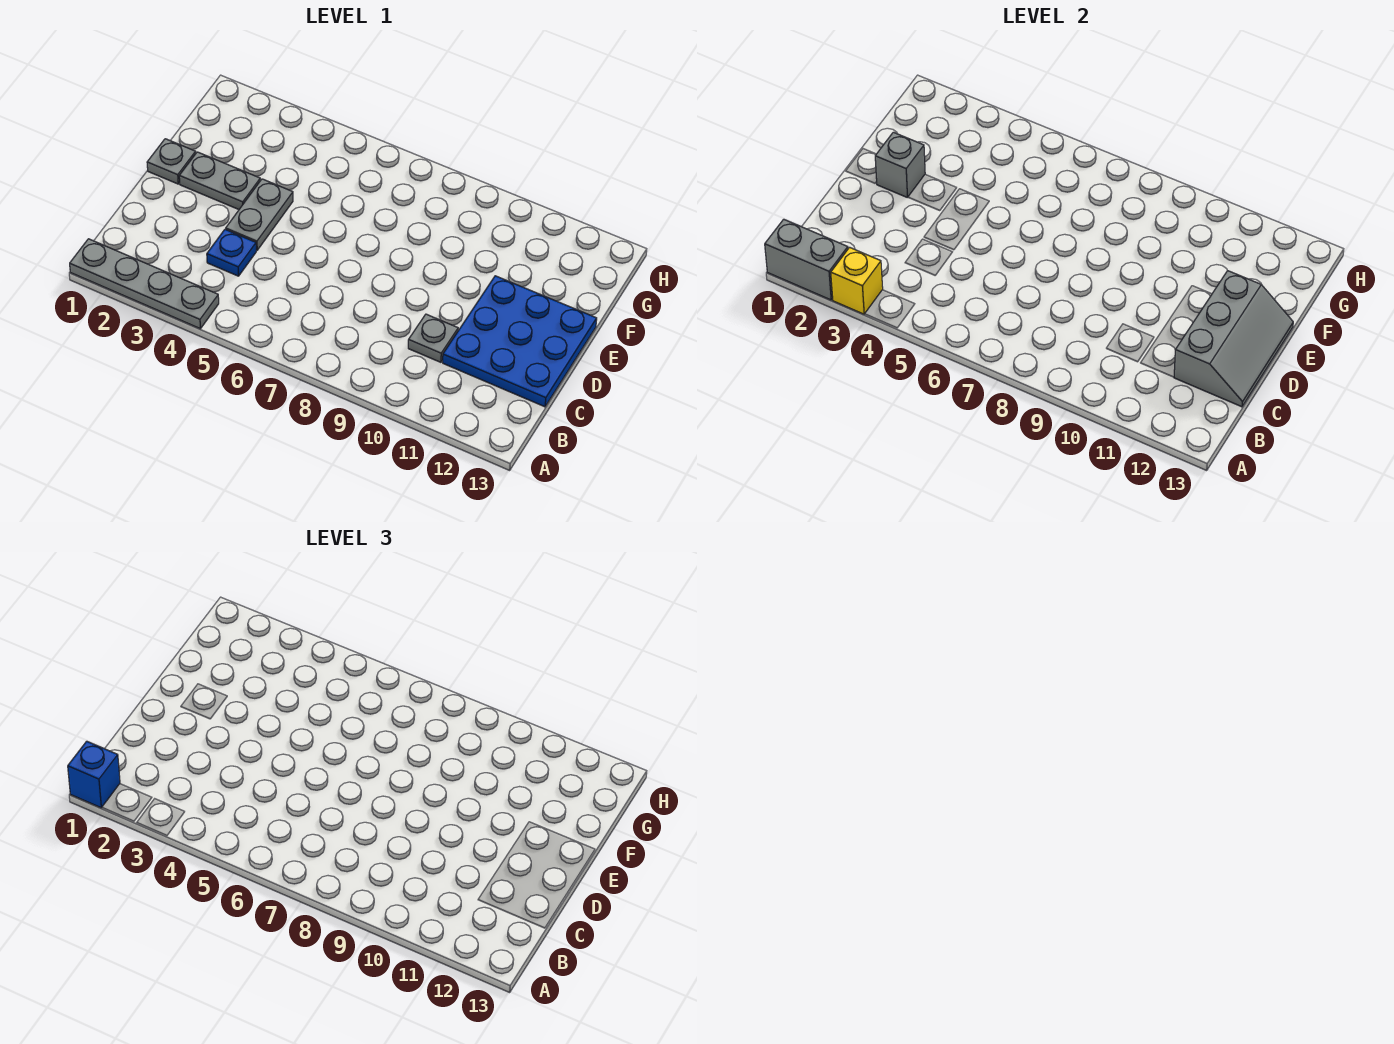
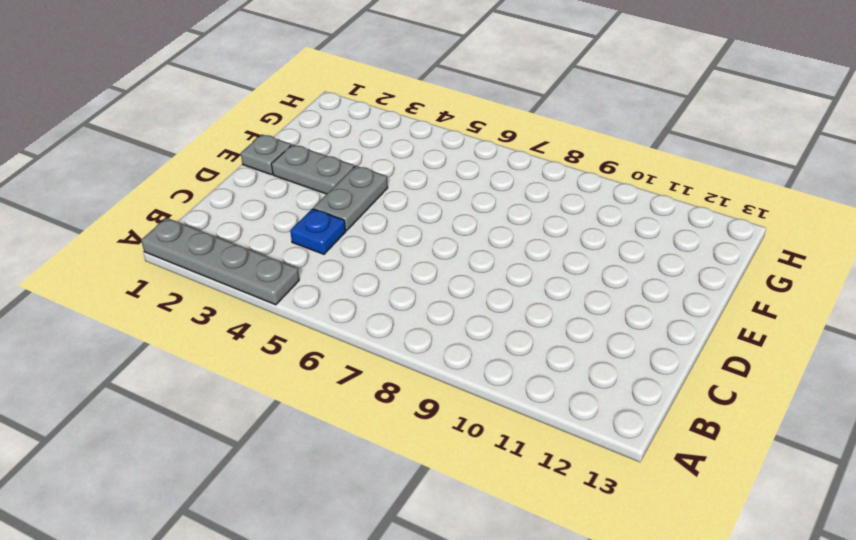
none -> grey plate C10 level 1
none -> blue plate C11:E13 level 1
none -> grey brick A1:A2 level 2

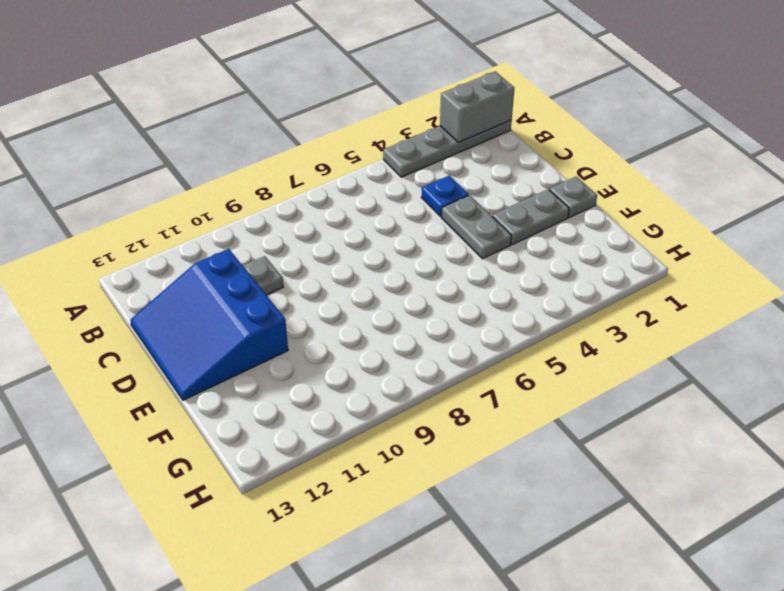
blue slope C11:E13 level 1 top 11 -> blue plate C11:E13 level 1
none -> yellow brick A3 level 2
none -> grey slope C12:E13 level 2 top 12
none -> grey brick E2 level 2

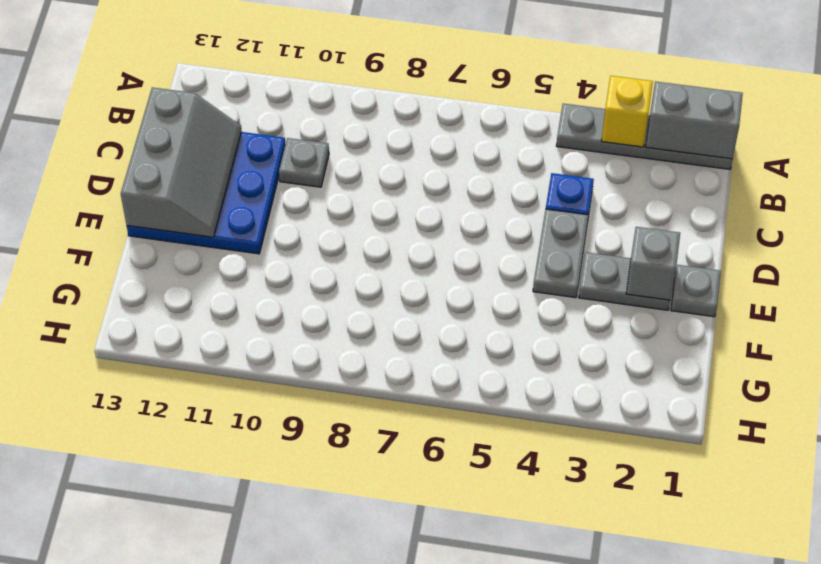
grey slope C12:E13 level 2 top 13 -> grey slope C12:E13 level 2 top 12
none -> blue brick A1 level 3

